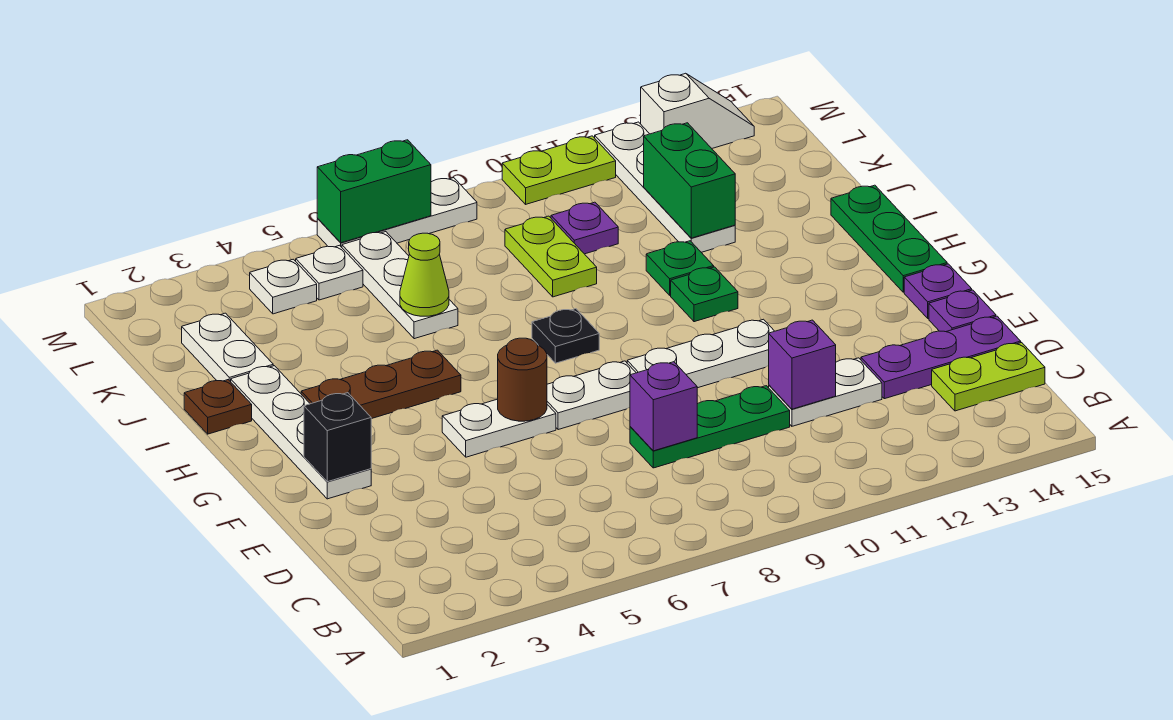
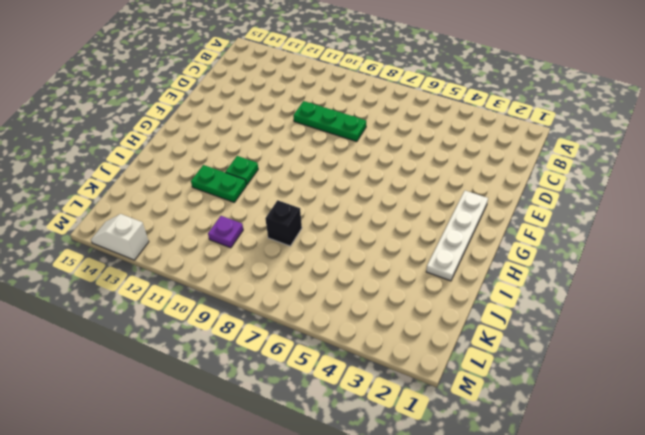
green plate I11:I12 level 1 -> green plate I11 level 1
black brick J8 level 1 -> black brick F2 level 2
none -> lime plate C14:C15 level 1
none -> white plate D11:D12 level 1
none -> purple plate D13:D15 level 1
none -> purple plate E15 level 1

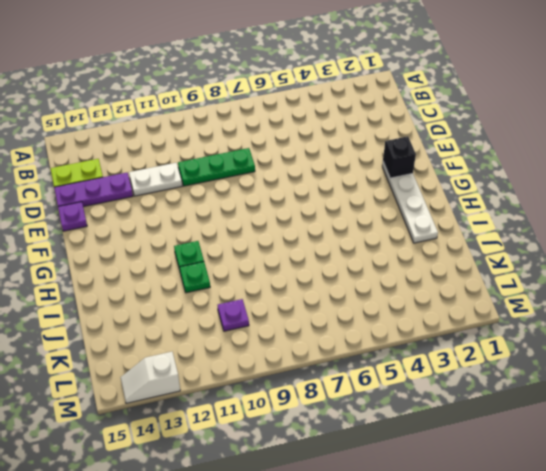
none -> white plate F5:F6 level 1
none -> white plate F7:F8 level 1
none -> white plate F9:F11 level 1
none -> purple plate F15 level 1

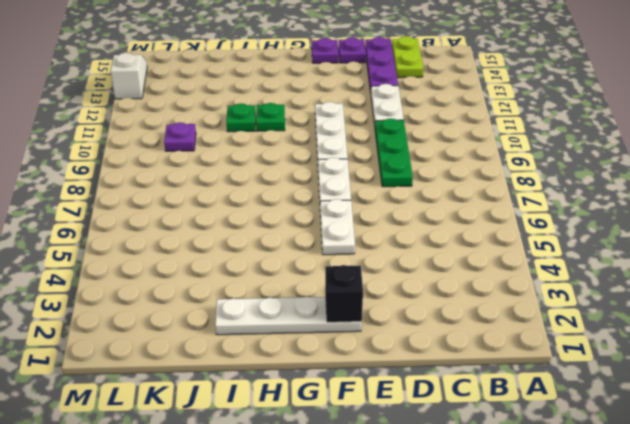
none -> green plate G15:I15 level 1
none -> brown plate H3:H5 level 1
none -> black plate H8 level 1
none -> brown plate I1 level 1

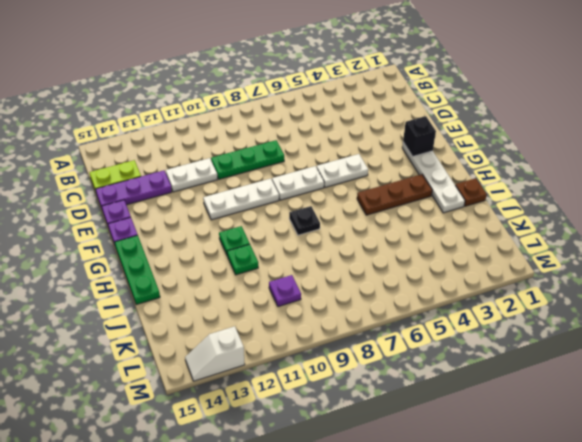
none -> white plate J2:K2 level 1
none -> white plate J6:L6 level 1
none -> lime plate J9:K9 level 1
none -> white plate J12:M12 level 1

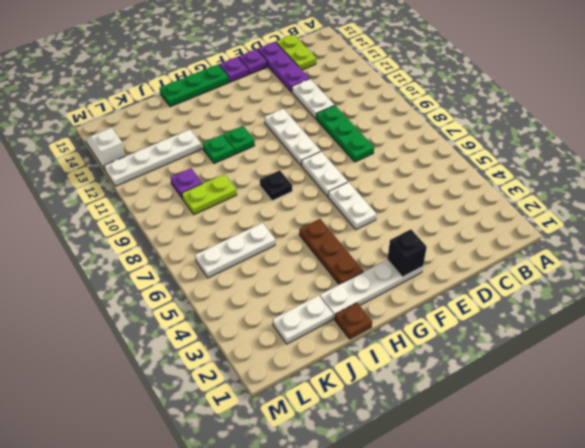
none -> white plate L4 level 1
none -> white plate L5 level 1
none -> white plate M6:M8 level 1
none -> lime plate M10:M11 level 1

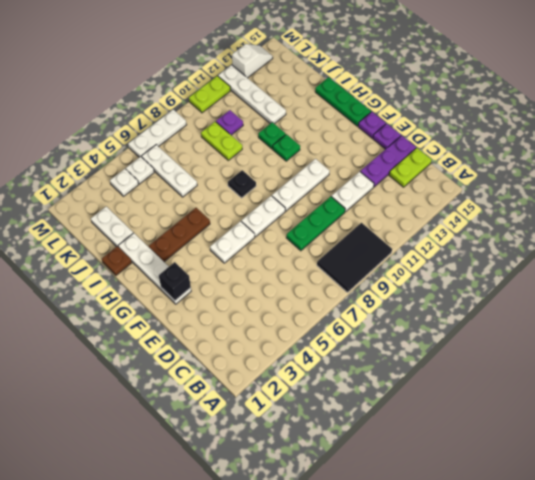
black tile A8:B10 level 1 -> none
none -> purple brick D8 level 2
none -> purple brick D11 level 2
none -> brown round brick F6 level 2
none -> lime cone J6 level 2

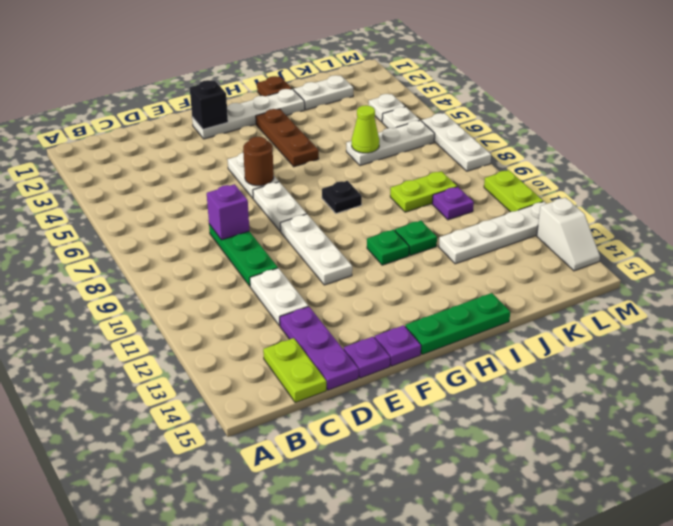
none -> purple brick D11 level 2
none -> green brick J12:K12 level 2
none -> green brick M6:M7 level 2

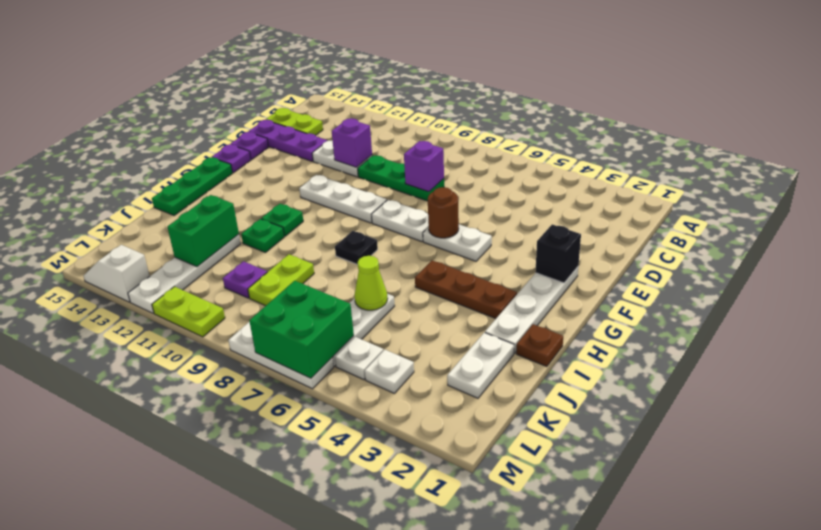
green brick L6:M7 level 2 -> green brick M6:M7 level 2

